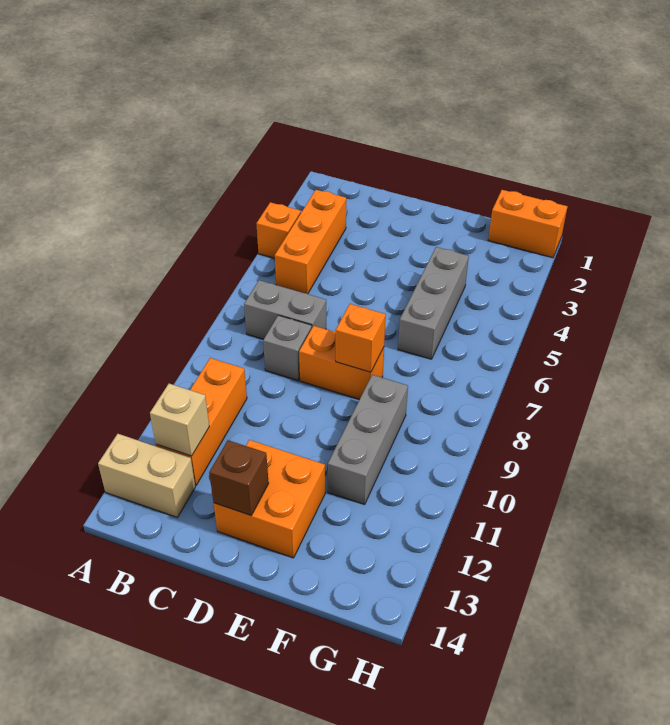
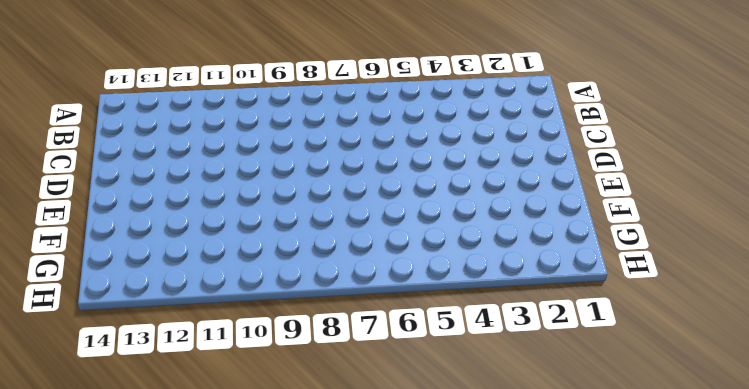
none -> orange brick A4 level 1
none -> tan brick A13:B13 level 1
none -> orange brick B3:B5 level 1

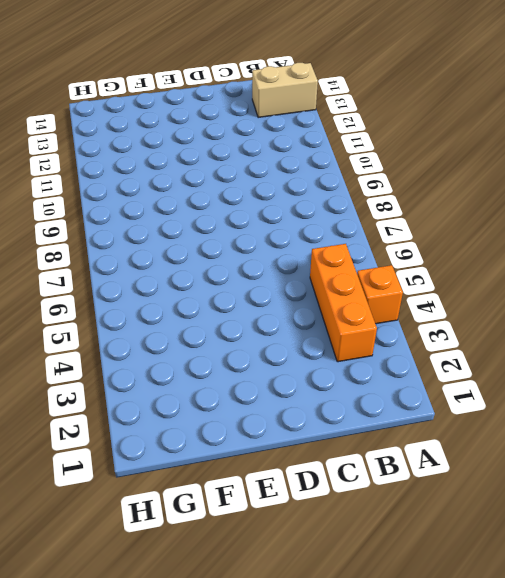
none -> grey brick B7:C7 level 1
none -> orange brick B10:B12 level 1
none -> grey brick C8 level 1

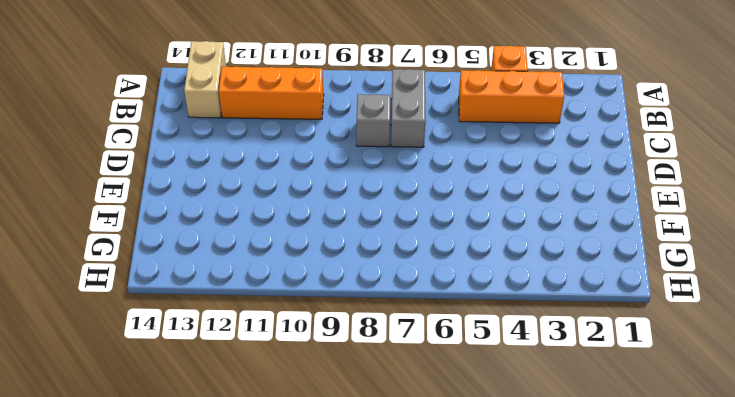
none -> orange brick D8:E8 level 1
none -> orange brick D12:E13 level 1
none -> grey brick F4:F6 level 1

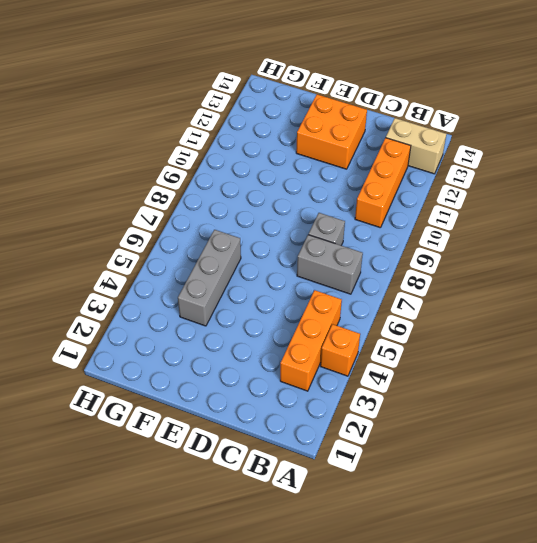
none -> orange brick D8:E8 level 1
none -> grey brick F9:F11 level 1
none -> orange brick G1:H1 level 1

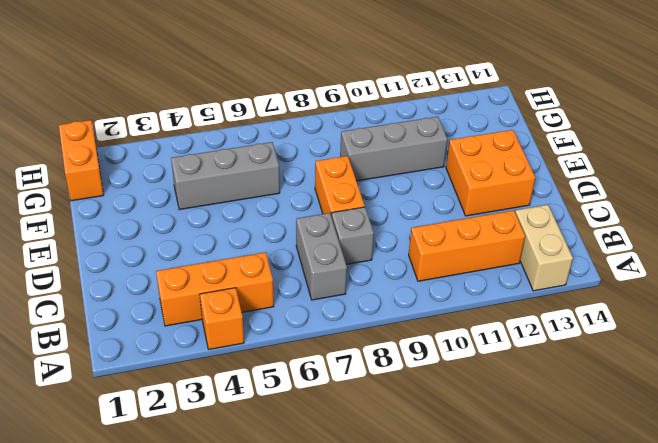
none -> tan brick B12 level 2
none -> brown brick D13 level 2
none -> orange brick E8 level 2

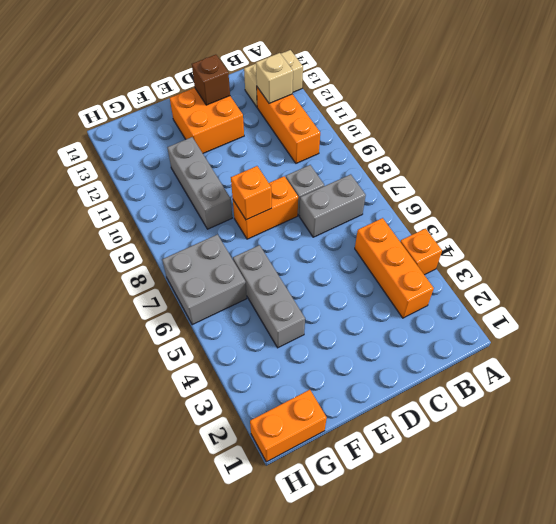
grey brick G6:H7 level 1 -> none

